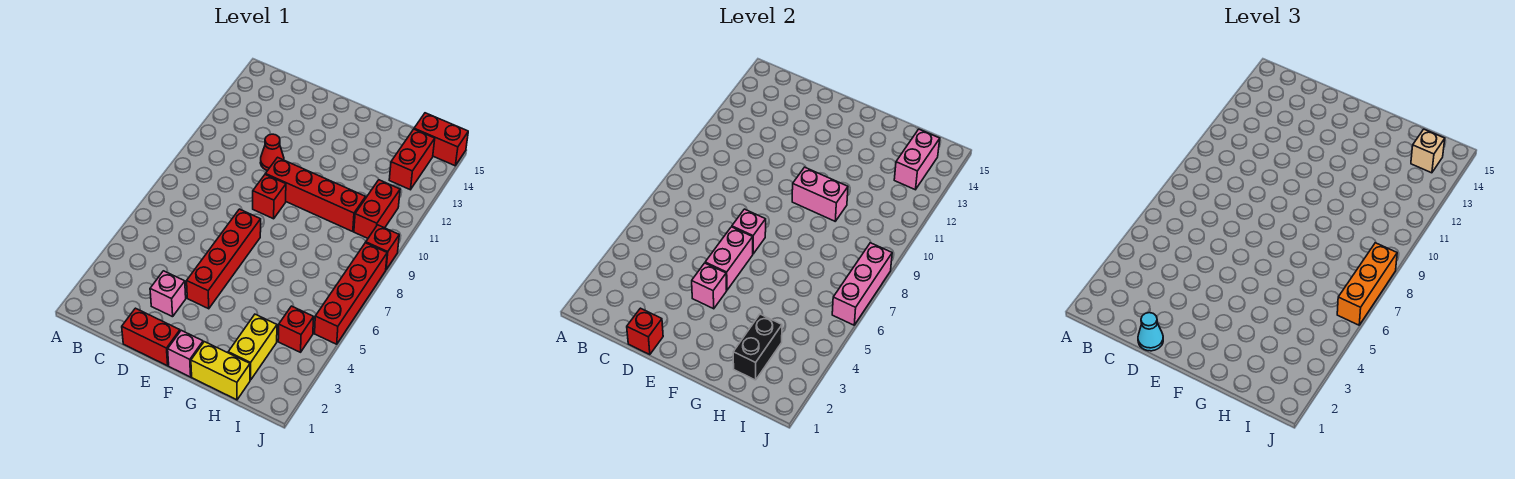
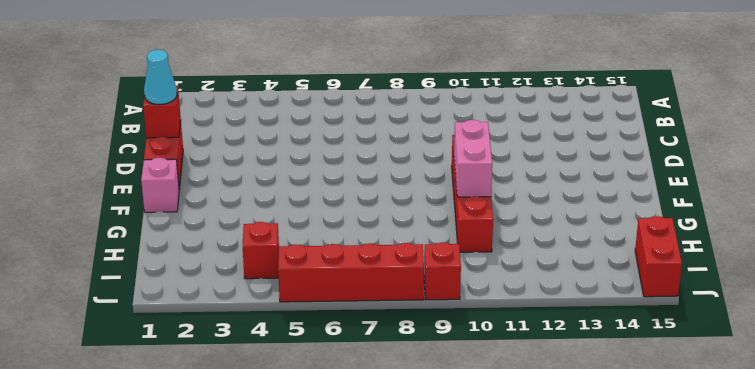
none -> pink brick D3 level 1
none -> red cone D11 level 1
none -> red brick E4:E7 level 1

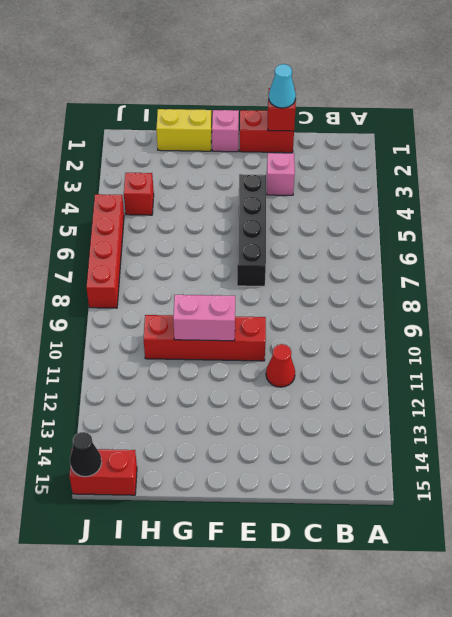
black brick E4:E7 level 1 -> red brick E4:E7 level 1
black cone J15 level 2 -> none
none -> red brick E9 level 1
none -> yellow brick H2:H3 level 1
none -> red brick I10:I11 level 1

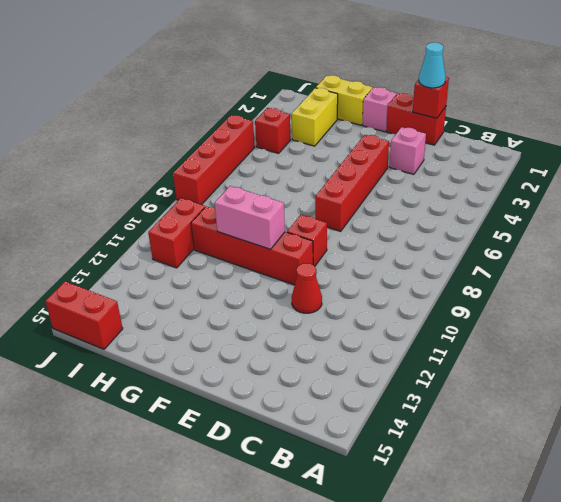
none -> red brick I13:I14 level 1
none -> red brick J9 level 1
none -> pink brick E4 level 2

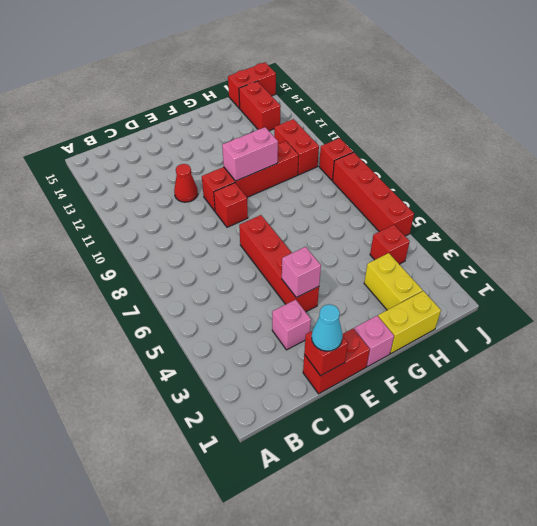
none -> pink brick E5:E6 level 2
none -> pink brick E7 level 2
none -> black brick H2:H3 level 2

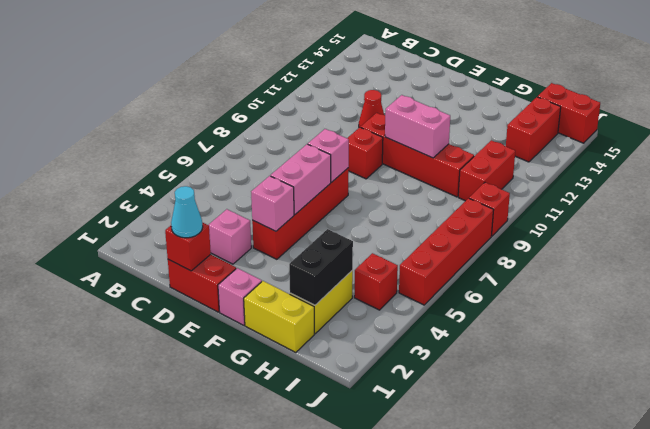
none -> pink brick I13:I14 level 2
none -> pink brick J6:J8 level 2
none -> tan brick I14 level 3

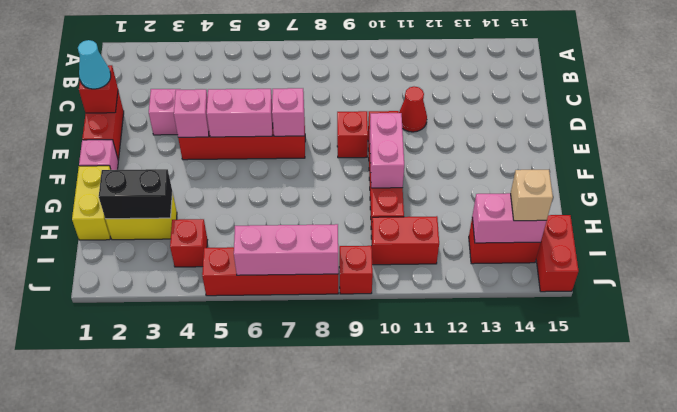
none -> orange brick J6:J8 level 3

